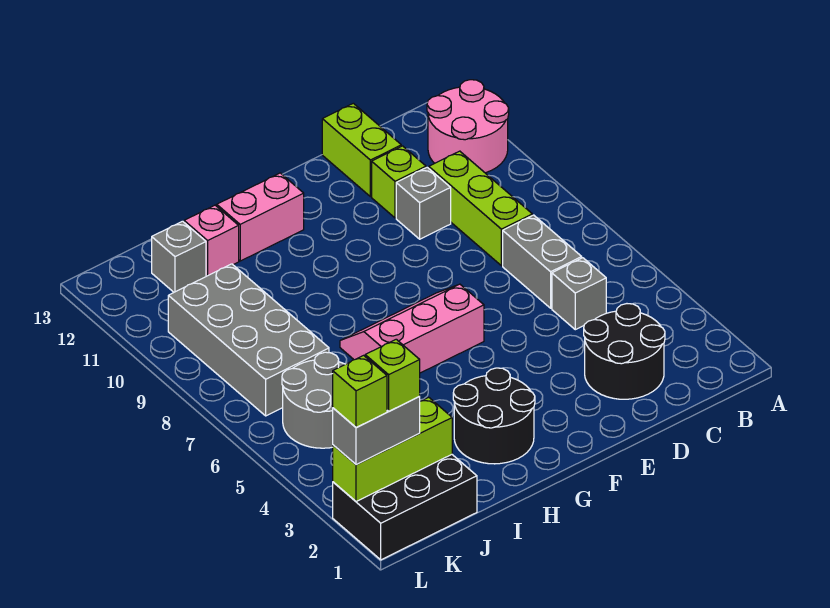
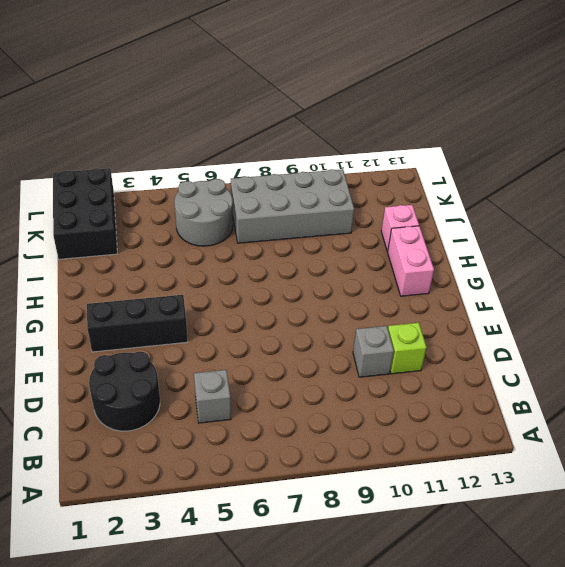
black brick F2:F4 level 1 -> none
none -> pink round brick A11:B12 level 1
none -> grey brick C6:C7 level 1
none -> lime brick C8:C10 level 1

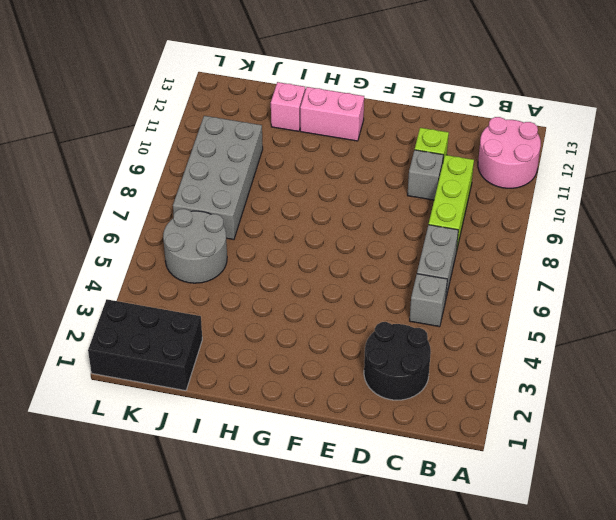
none -> lime brick D12:D13 level 1
none -> pink slope F6:H7 level 1 top 6
none -> black round brick G2:H3 level 1

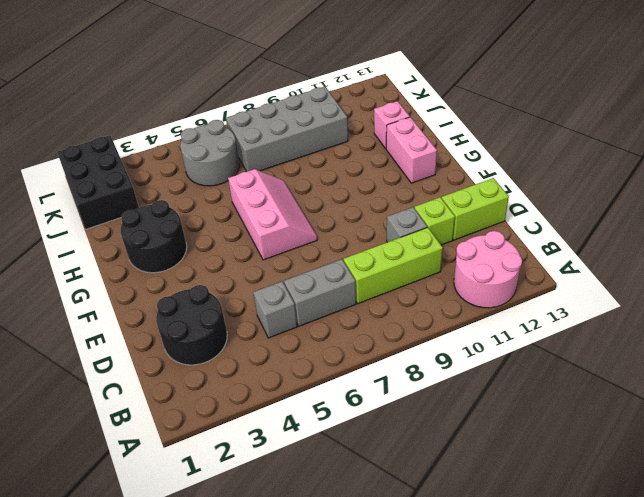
none -> grey brick J12 level 1
none -> lime brick J2:L2 level 2
none -> grey brick K2:L2 level 3

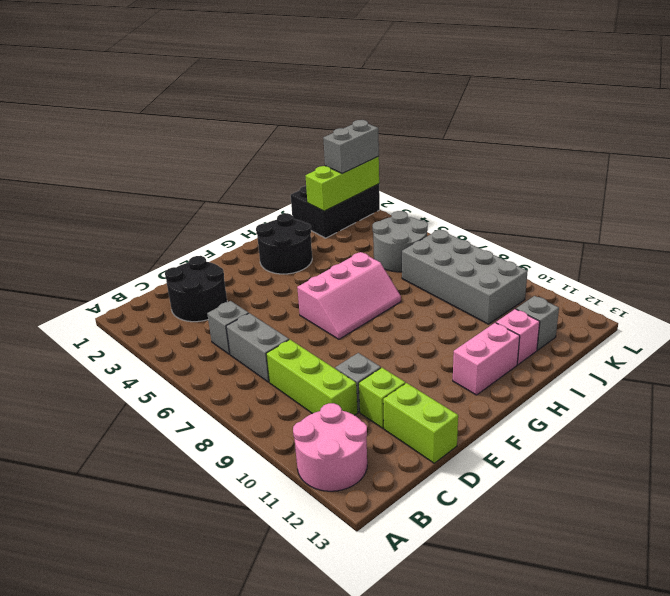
none -> lime brick K2 level 4
none -> lime brick L2 level 4

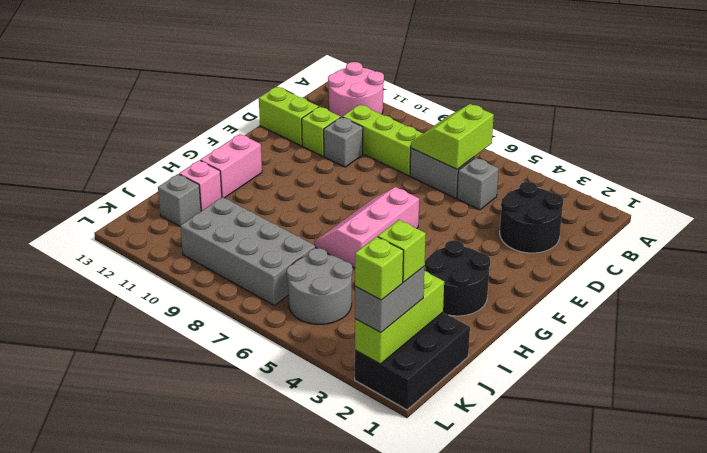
lime slope B6:C7 level 2 top 6 -> none

